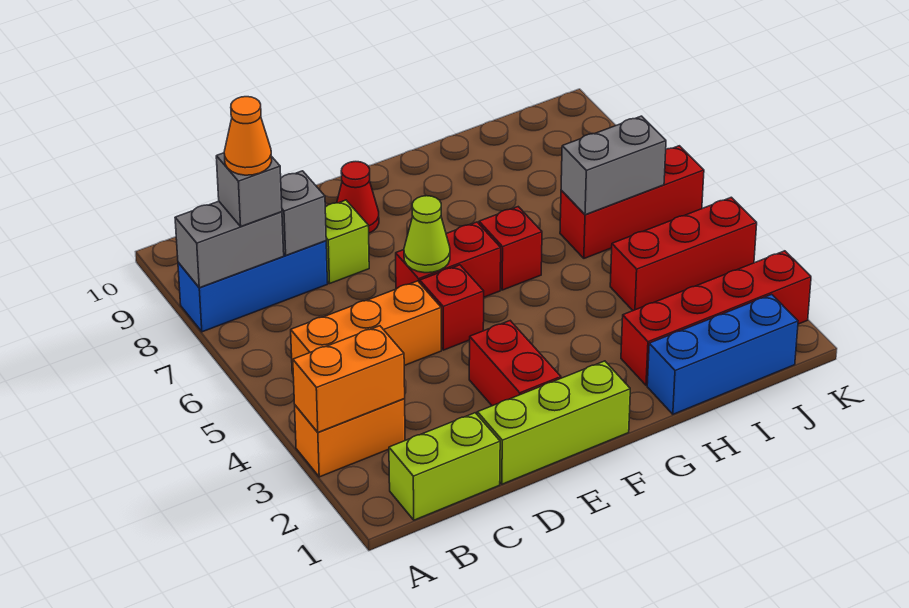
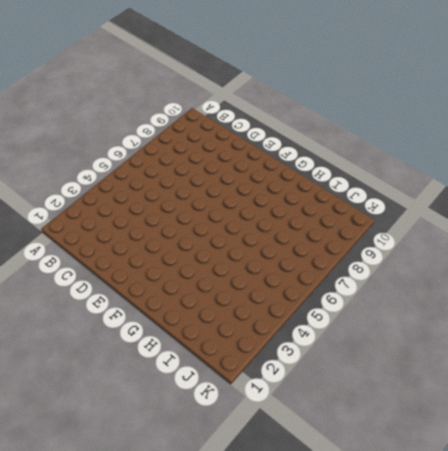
none -> orange brick A3:B3 level 1
none -> blue brick A8:C8 level 1
none -> lime brick B1:C1 level 1

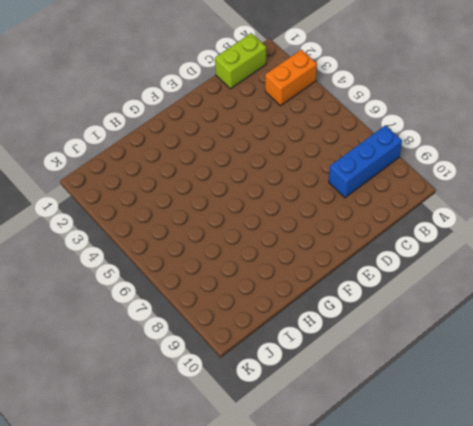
none -> orange brick B5:D5 level 1
none -> lime brick D1:F1 level 1
none -> lime brick D8 level 1

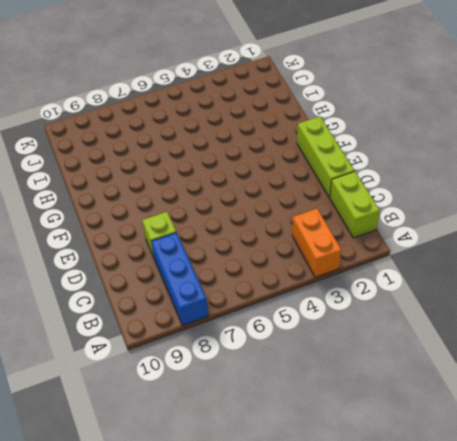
none -> orange brick B5:D5 level 1
none -> red brick E2:E3 level 1
none -> red brick E5 level 1

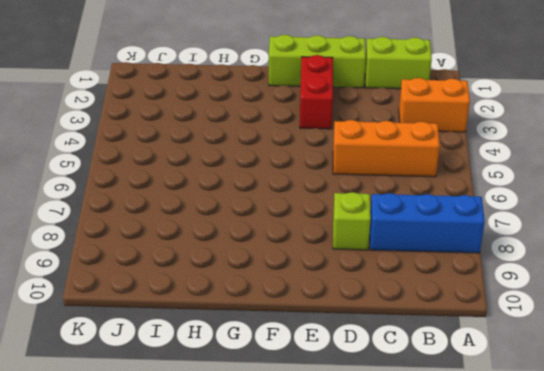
none -> red brick E5 level 1
none -> red brick E6:F6 level 1
none -> red cone E9 level 1

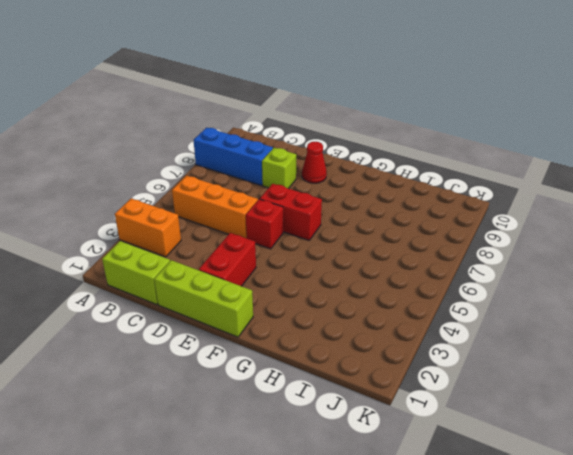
none -> red brick G6 level 1
none -> blue brick H1:J1 level 1
none -> red brick H2:K2 level 1

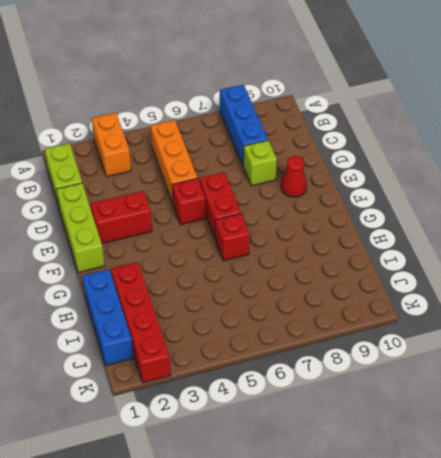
none -> red brick I4:K4 level 1
none -> red brick I6:K6 level 1
none -> orange brick A3:B3 level 2

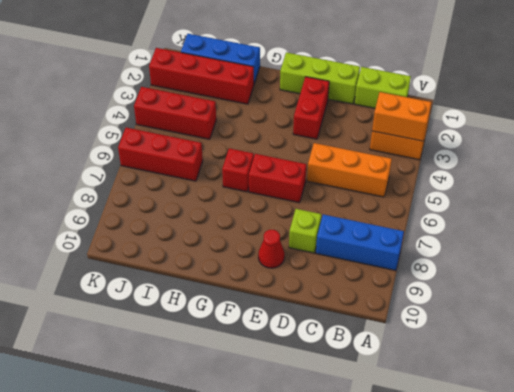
none -> red brick E5 level 1
none -> grey brick A8:B8 level 2
none -> grey brick C8 level 2

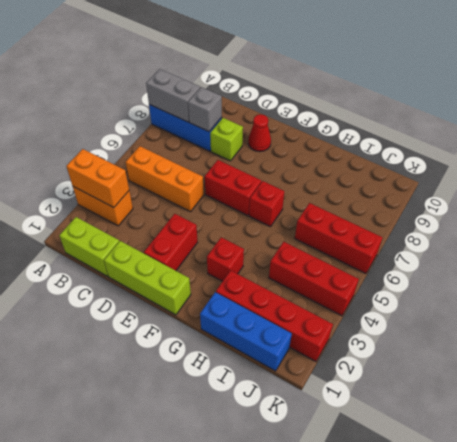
red brick G3 level 1 -> red brick E5 level 1
none -> lime cone E6 level 2
none -> grey brick I6:J6 level 2
none -> grey brick B8 level 3

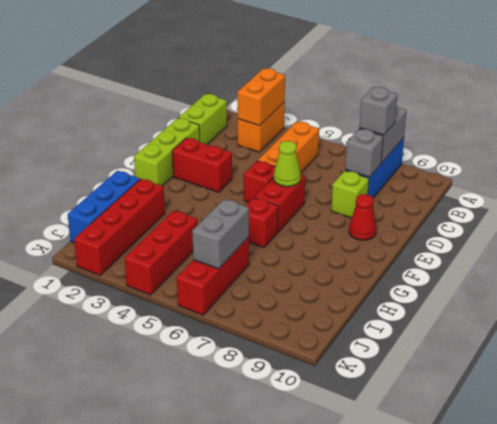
none -> orange cone B8 level 4

